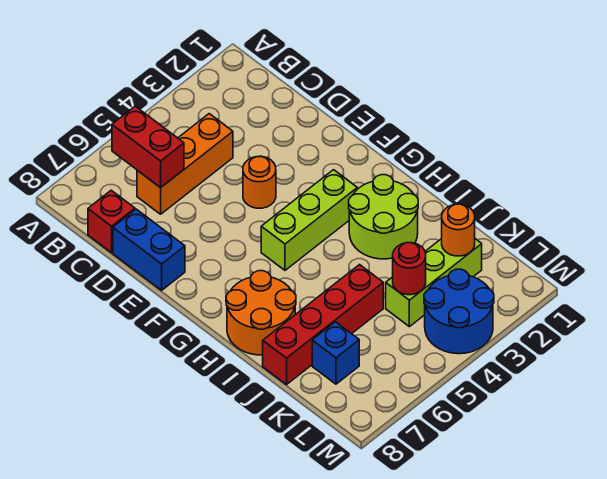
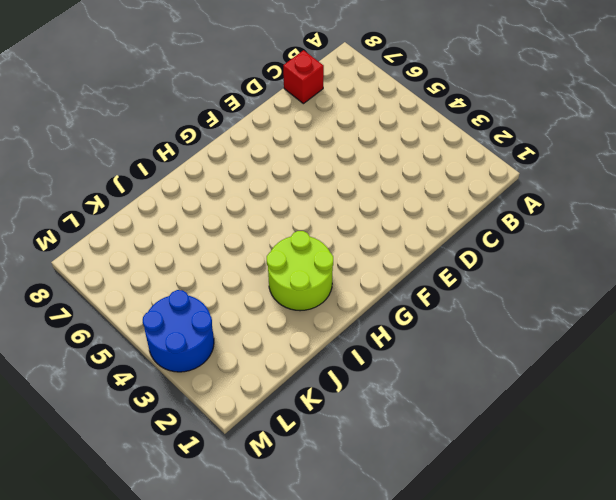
none -> orange brick C4:C6 level 1
none -> blue brick D8:E8 level 1
none -> orange round brick E4 level 1

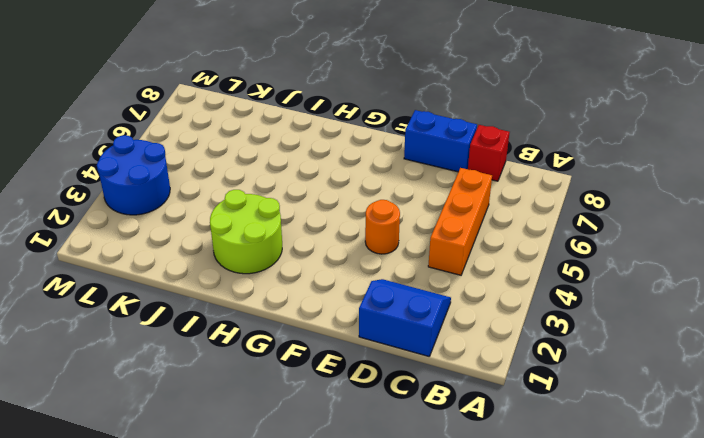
blue slope C1:D2 level 1 top 1 -> none
none -> lime brick G3:G5 level 1
none -> orange round brick H7:I8 level 1
none -> red brick J5:J8 level 1

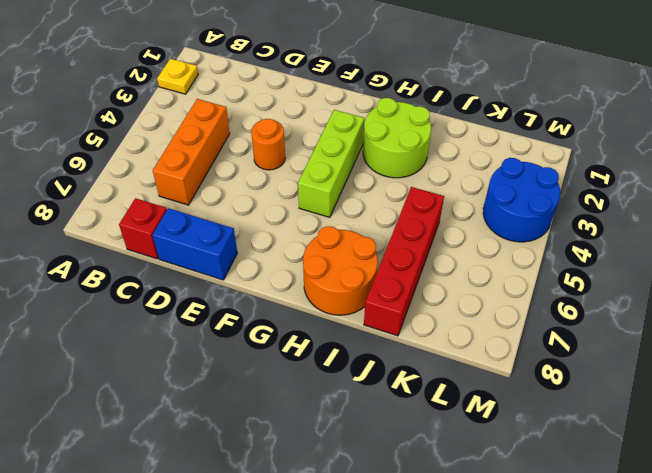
yellow plate A2 level 1 -> none
none -> lime brick K2:K4 level 1
none -> blue brick K7 level 1
none -> red brick B6:C6 level 2

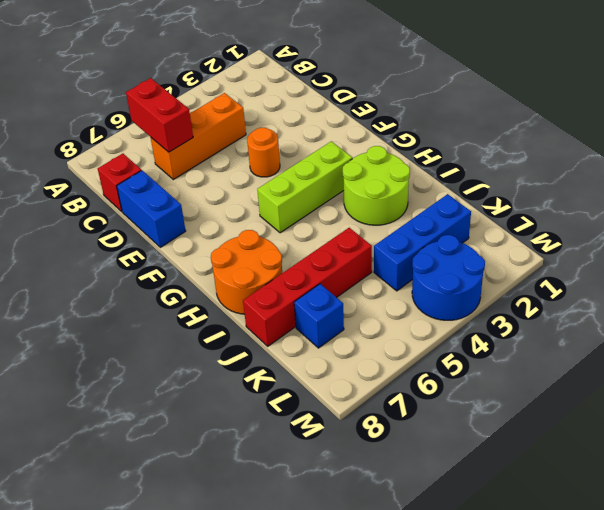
blue brick K2:K4 level 1 -> lime brick K2:K4 level 1
none -> orange round brick K2 level 2
none -> red round brick K4 level 2

